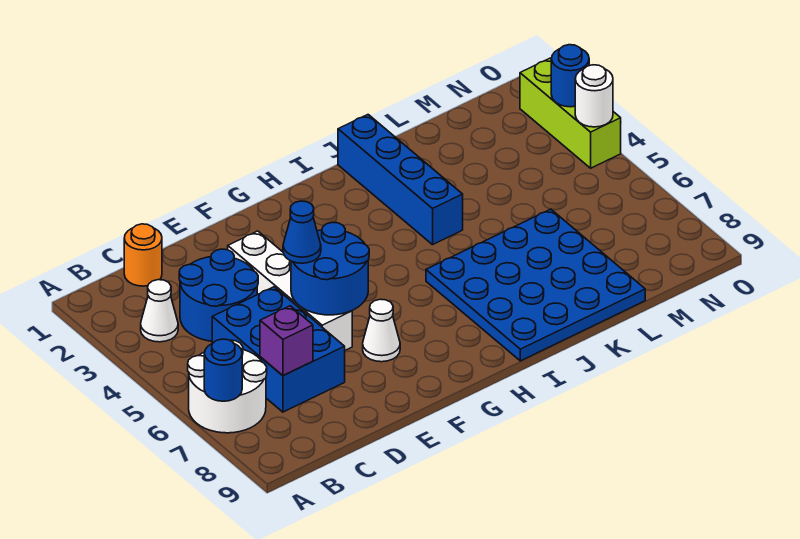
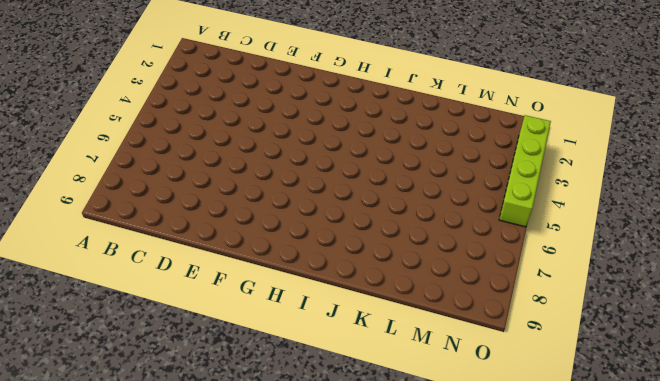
lime brick O2:O5 level 1 -> lime brick O2:O4 level 1
none -> white round brick A6:B7 level 1
none -> white cone B3 level 1
none -> orange round brick C1 level 1

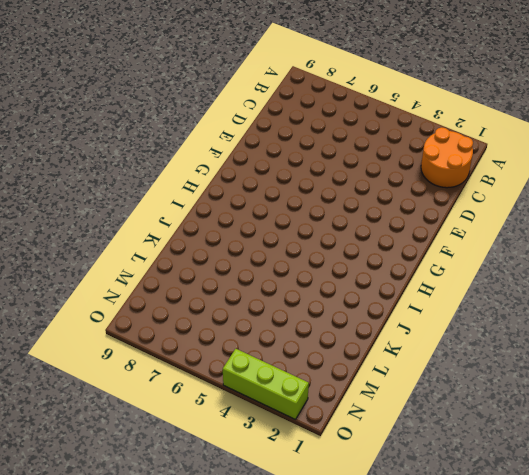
orange round brick B1:C2 level 1 -> orange round brick C1 level 1
none -> white round brick A6:B7 level 1
none -> white cone B3 level 1
none -> blue round brick C3:D4 level 1

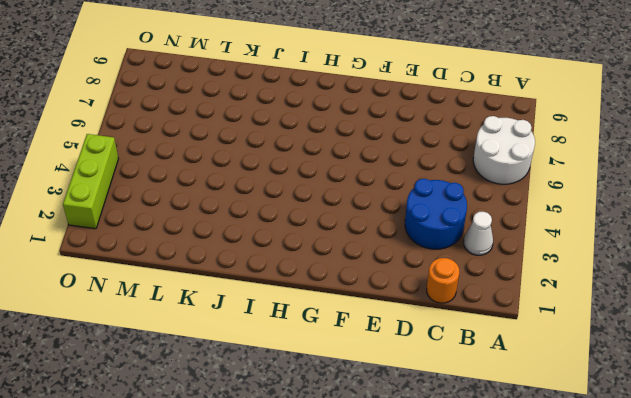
none -> blue brick C5:D7 level 1
none -> white brick E3:E6 level 1
none -> white cone F7 level 1

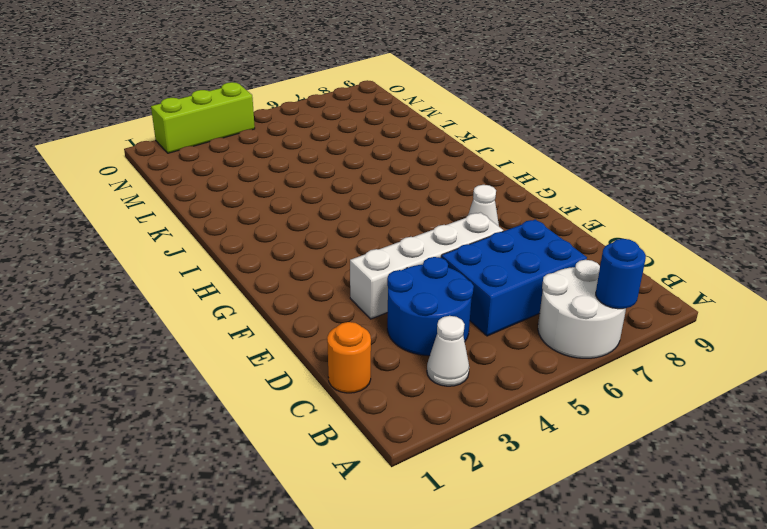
none -> blue plate I6:L9 level 1
none -> blue brick J1:J4 level 1
none -> purple brick C7 level 2

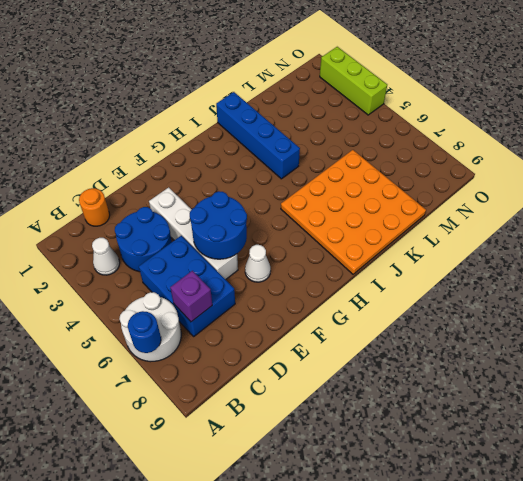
orange plate I6:L9 level 1 -> blue plate I6:L9 level 1
none -> blue round brick O3 level 2
none -> white round brick O4 level 2
none -> blue cone E5 level 3

